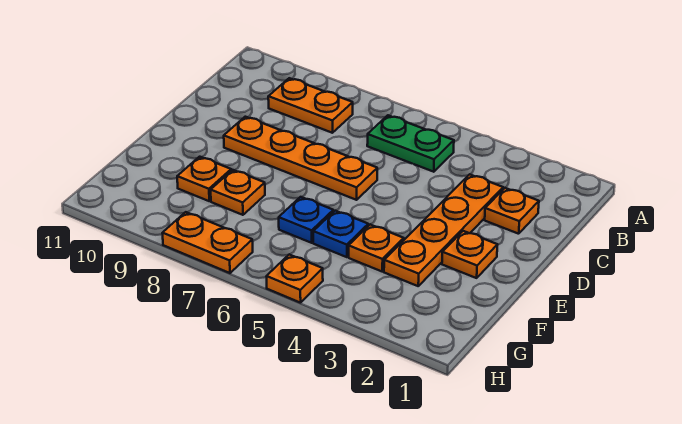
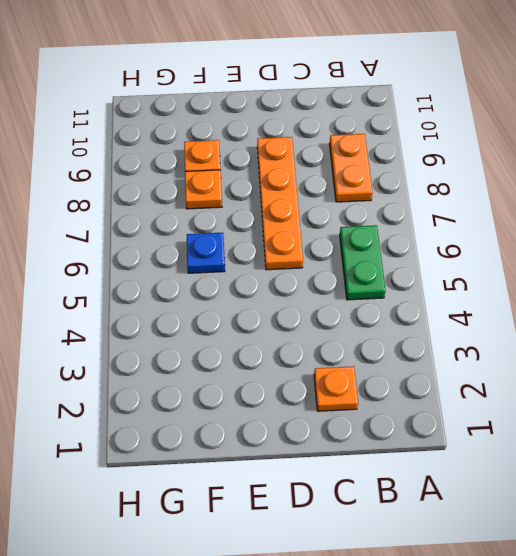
none -> orange plate C3:F3 level 1
none -> orange plate E2 level 1
none -> orange plate F4 level 1

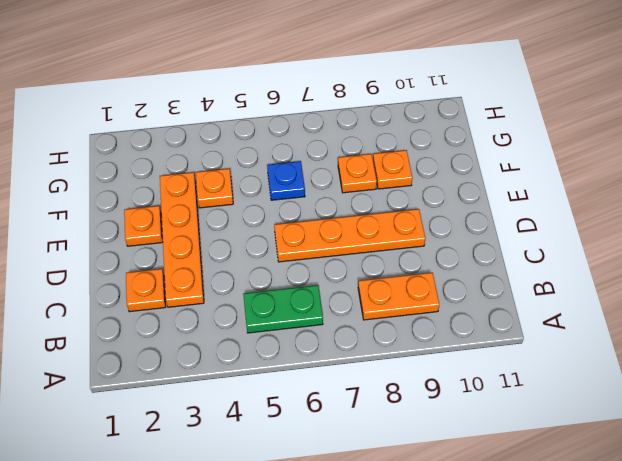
none -> blue plate F5 level 1
none -> orange plate H5 level 1
none -> orange plate H7:H8 level 1

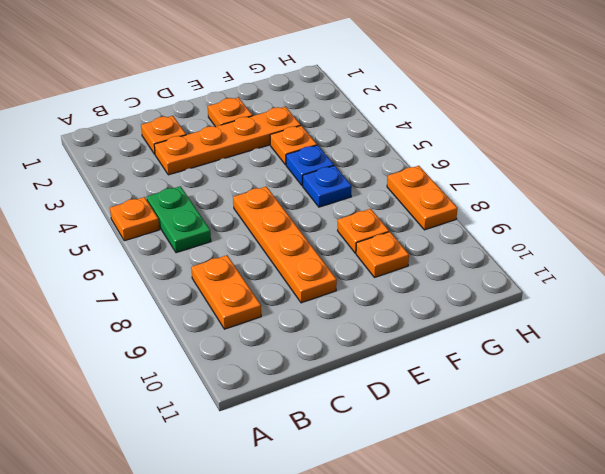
orange plate A5 level 1 -> orange plate H5 level 1

